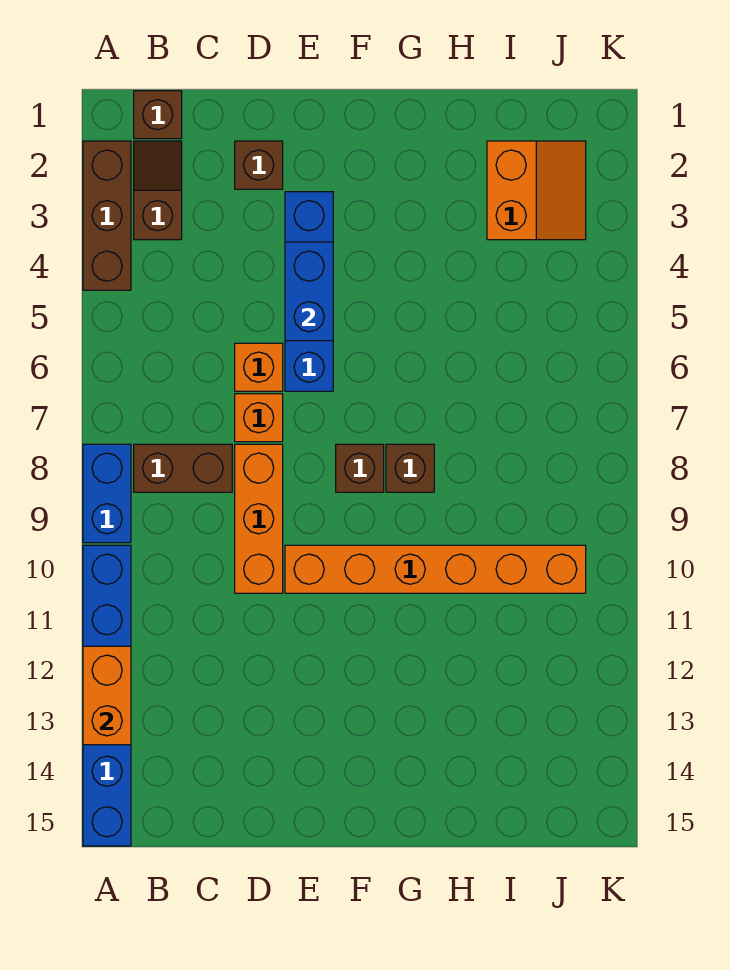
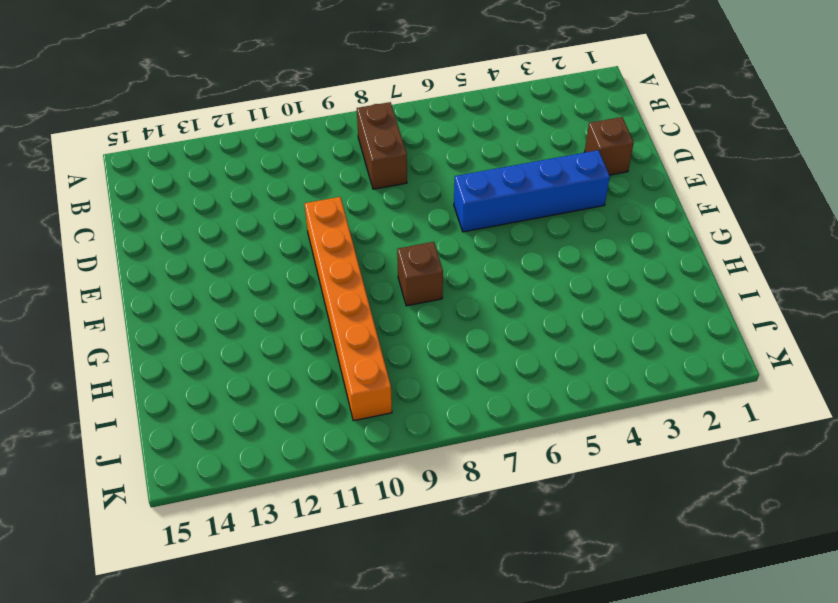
none -> brown brick A2:A4 level 1
none -> blue brick A8:A9 level 1
none -> blue brick A10:A15 level 1

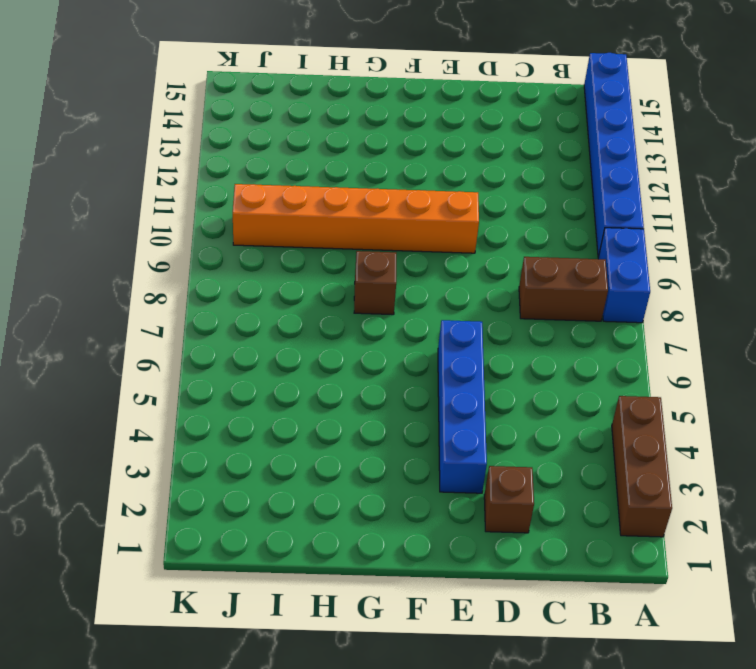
none -> brown brick B1 level 1
none -> brown slope B2:B3 level 1 top 3
none -> orange brick D6 level 1

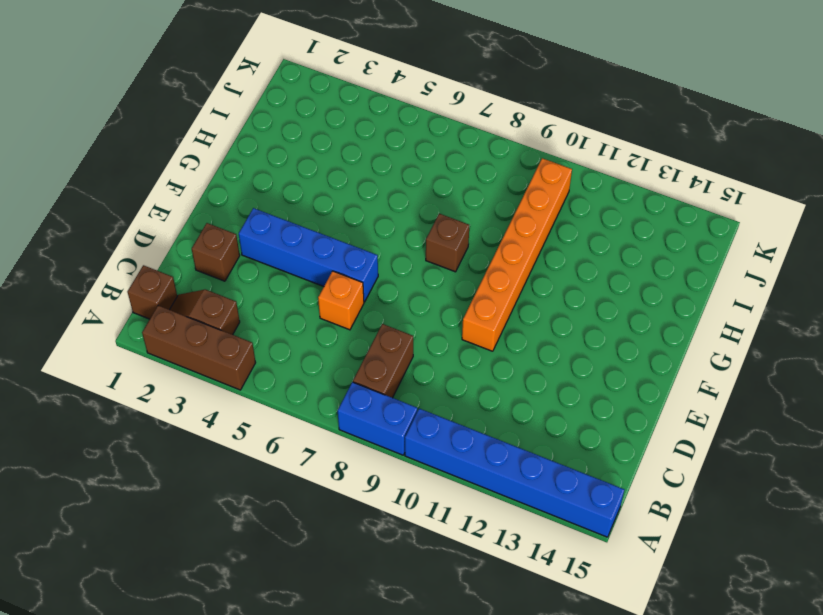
none -> orange brick D7 level 1
none -> orange brick D8:D10 level 1
none -> brown brick F8 level 1

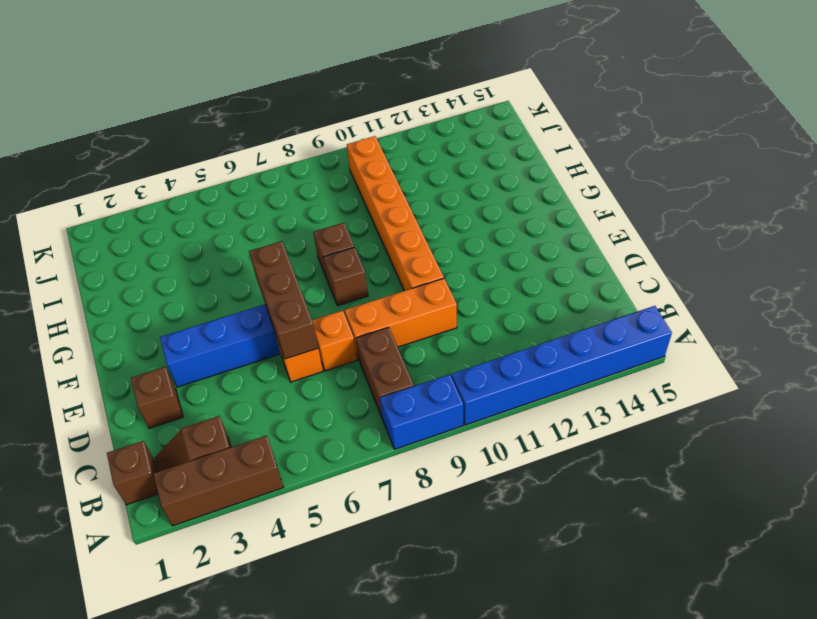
brown brick D6:F6 level 2 -> none
none -> orange slope I2:J3 level 1 top I
none -> orange brick A12:A13 level 2
none -> blue brick E4:E5 level 2

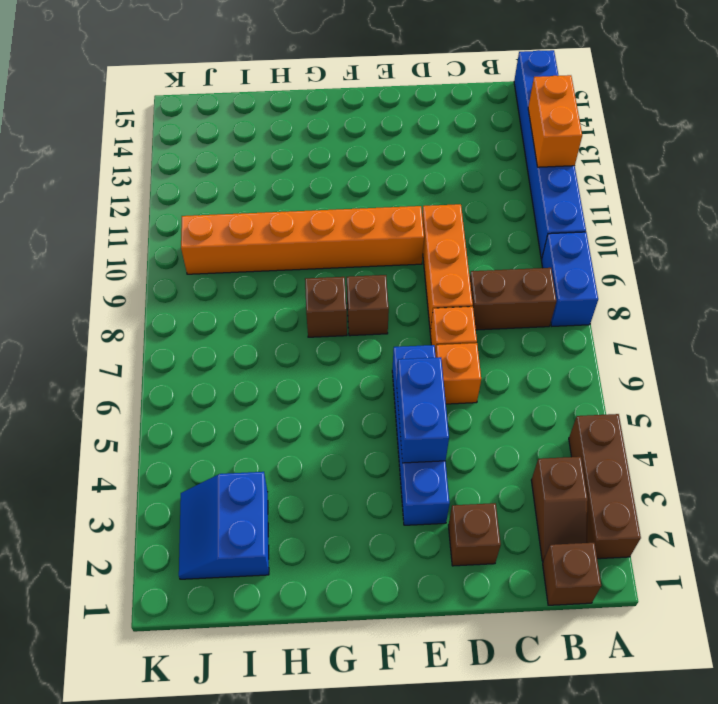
blue slope I2:J3 level 1 top I -> orange slope I2:J3 level 1 top I

